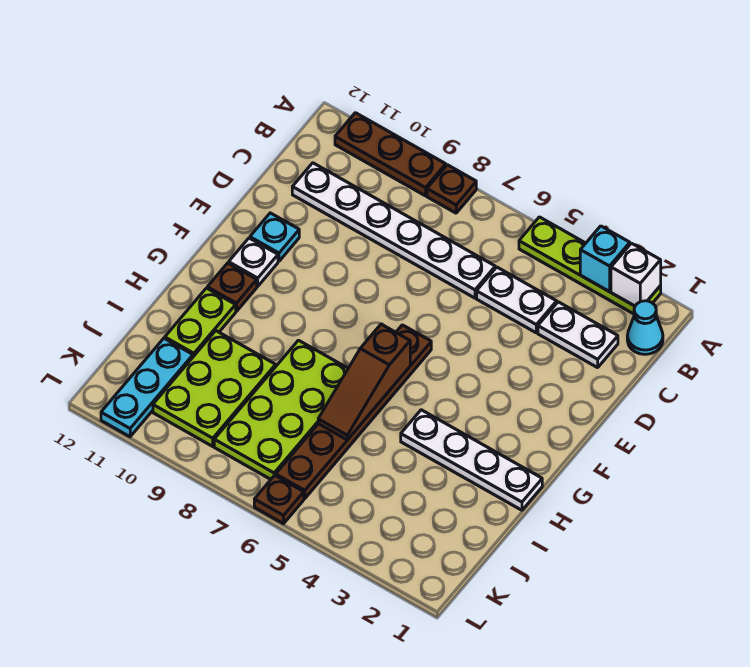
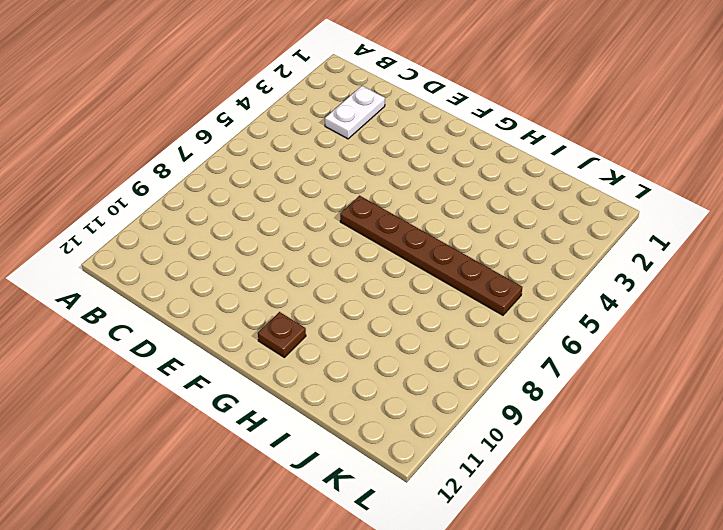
none -> lime plate A2:A5 level 1
none -> brown plate A8 level 1
none -> brown plate A9:A11 level 1

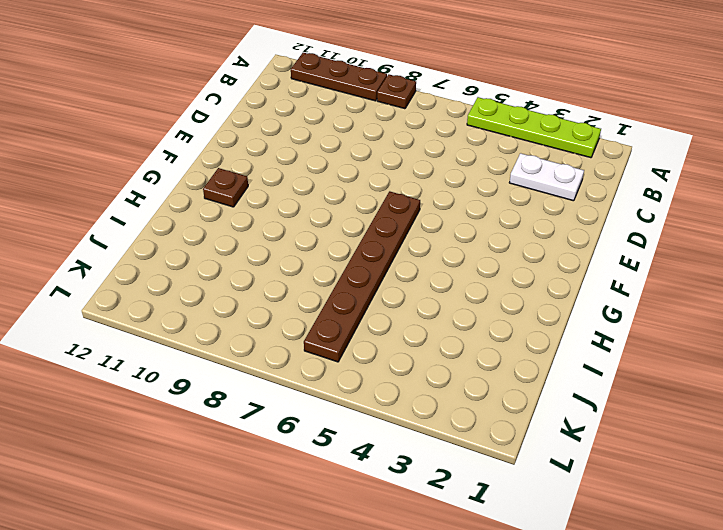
none -> cyan cone B1 level 1
none -> white plate C4:C5 level 1
none -> white plate C6:C11 level 1

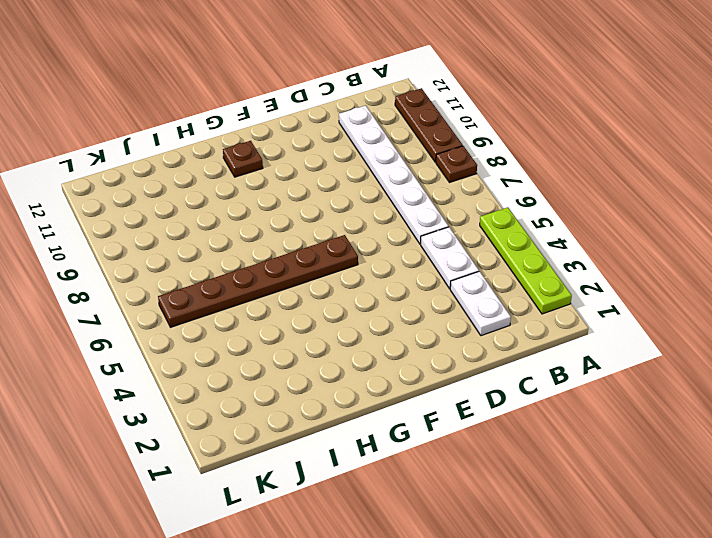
none -> cyan cone B1 level 1
none -> cyan plate E11 level 1
none -> white plate F11 level 1

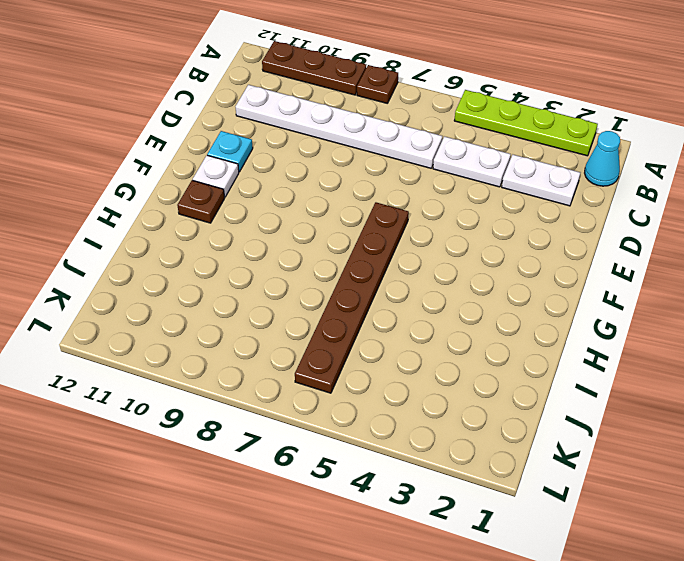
none -> white plate H1:H4 level 1
none -> lime plate H7:K8 level 1
none -> lime plate H11:I11 level 1

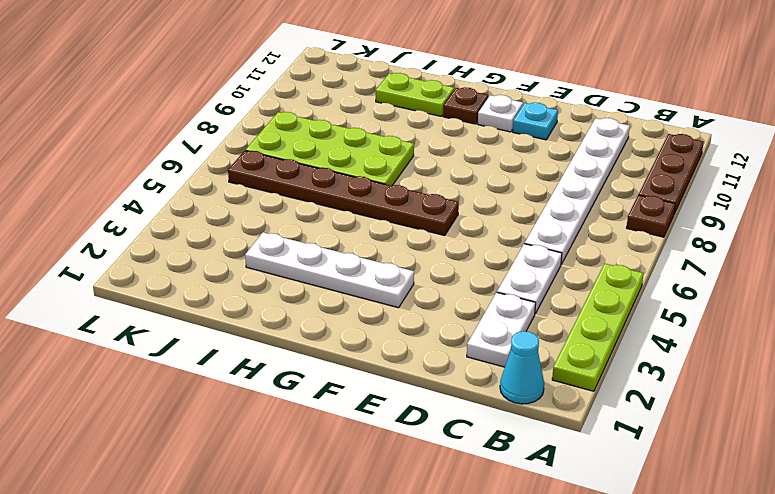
white plate F3:I3 level 1 -> white plate H1:H4 level 1
none -> lime plate I9:K10 level 1
none -> cyan plate J11:L11 level 1
none -> brown plate L6 level 1

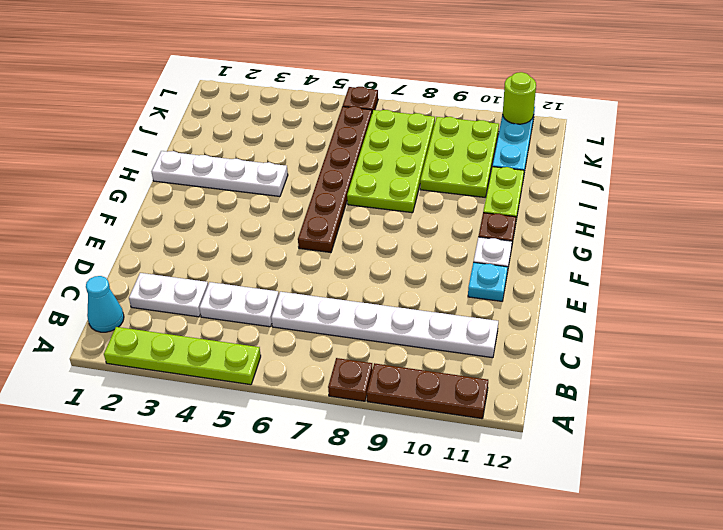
lime round brick L11 level 2 -> none
none -> white brick A2 level 2
none -> cyan brick A3 level 2
none -> brown slope G6:I6 level 2 top G

